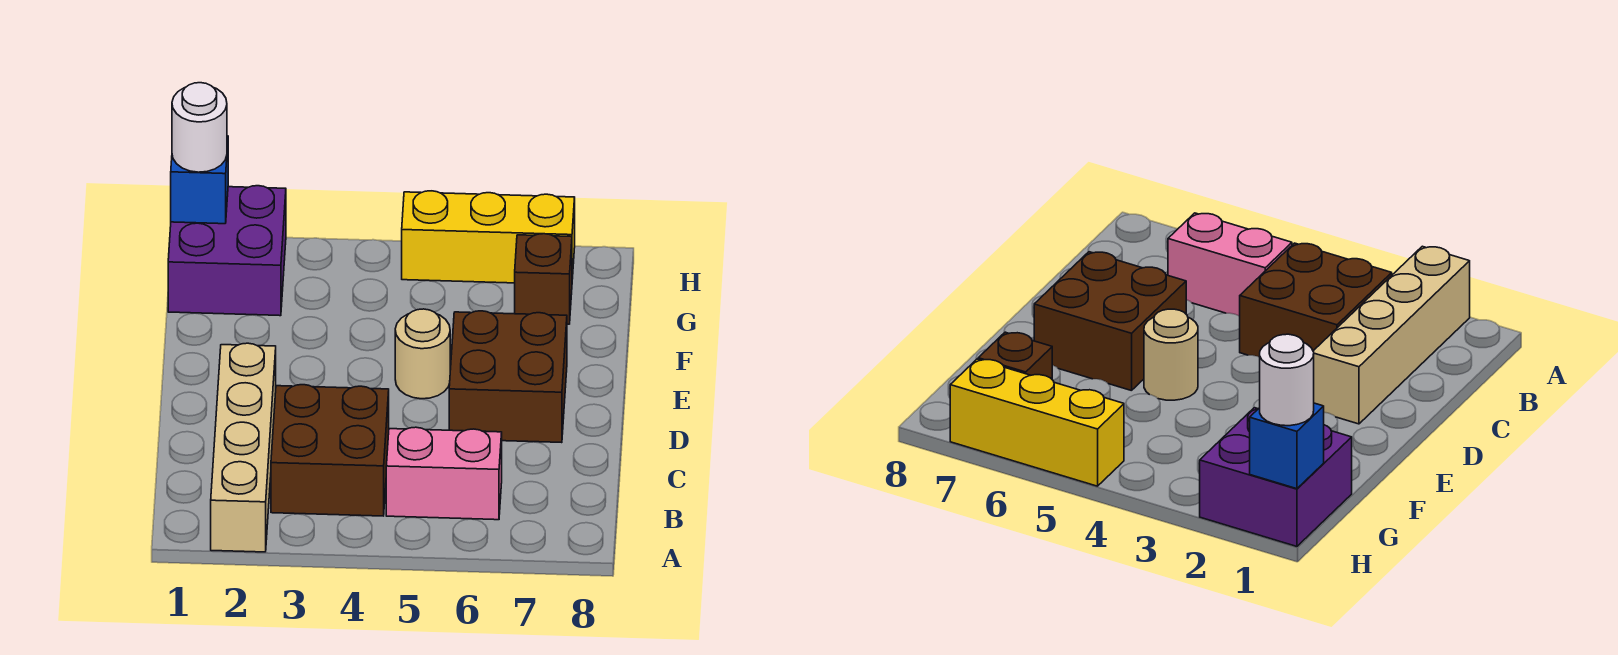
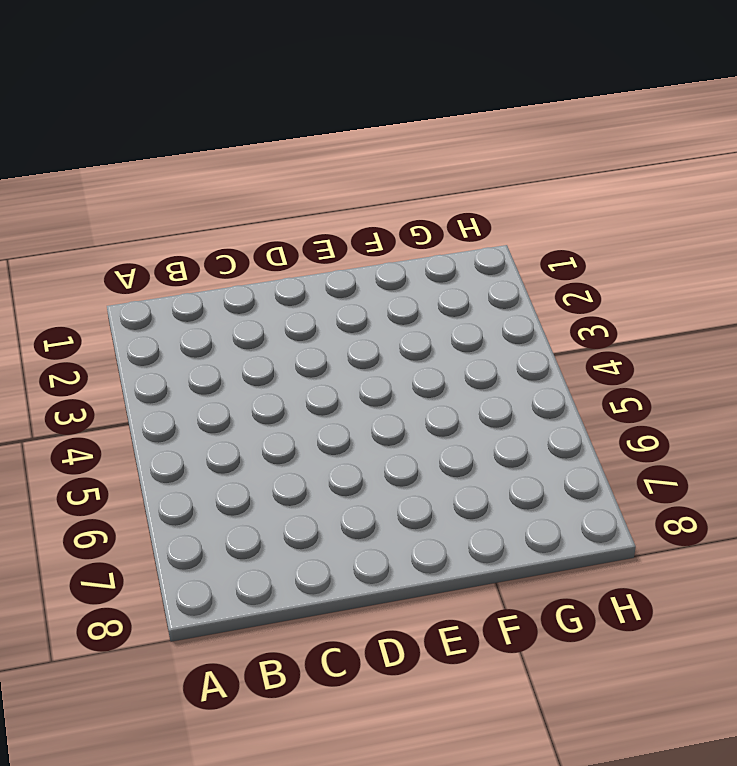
none -> tan brick A2:D2 level 1
none -> brown brick B3:C4 level 1

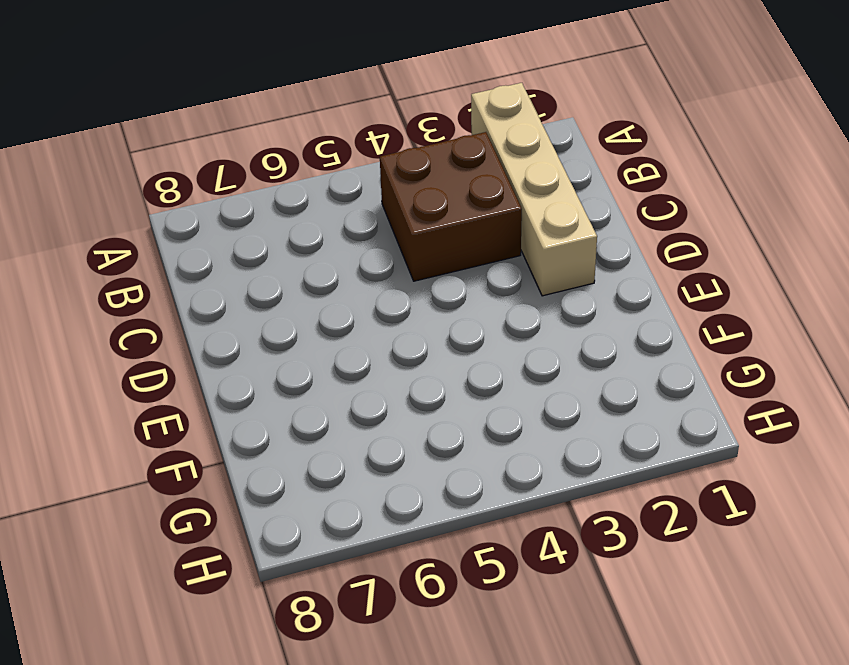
none -> pink brick B5:B6 level 1
none -> brown brick D6:E7 level 1

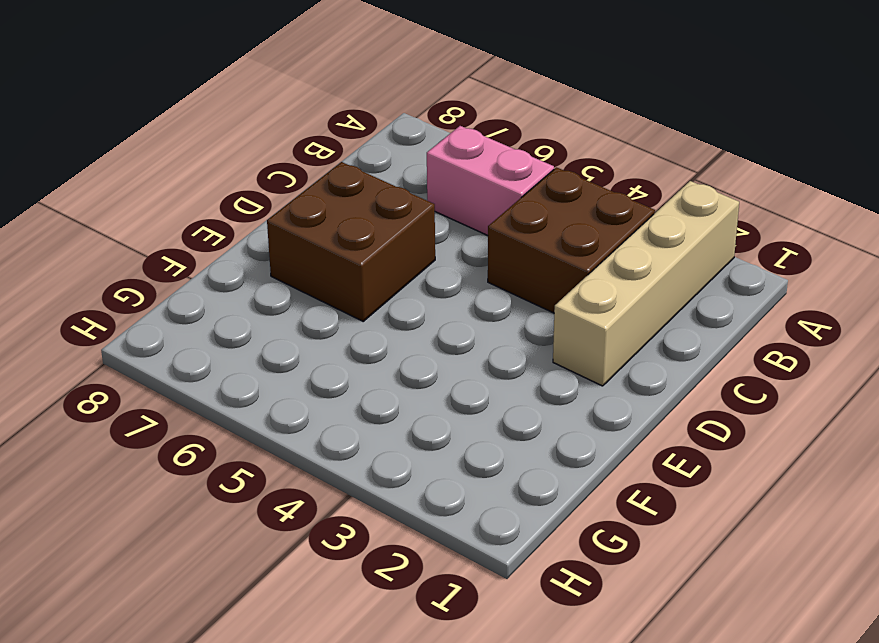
none -> tan round brick E5 level 1
none -> purple brick G1:H2 level 1

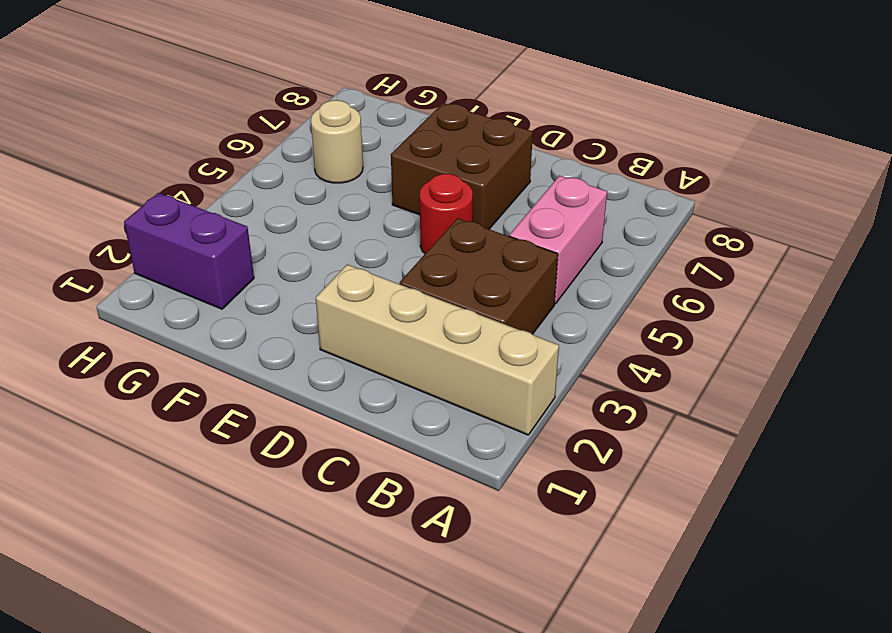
red round brick D5 level 1 -> none
purple brick G2:H2 level 1 -> purple brick G1:H2 level 1
tan round brick G6 level 1 -> tan round brick E5 level 1
none -> brown brick G7 level 1
none -> yellow brick H5:H7 level 1

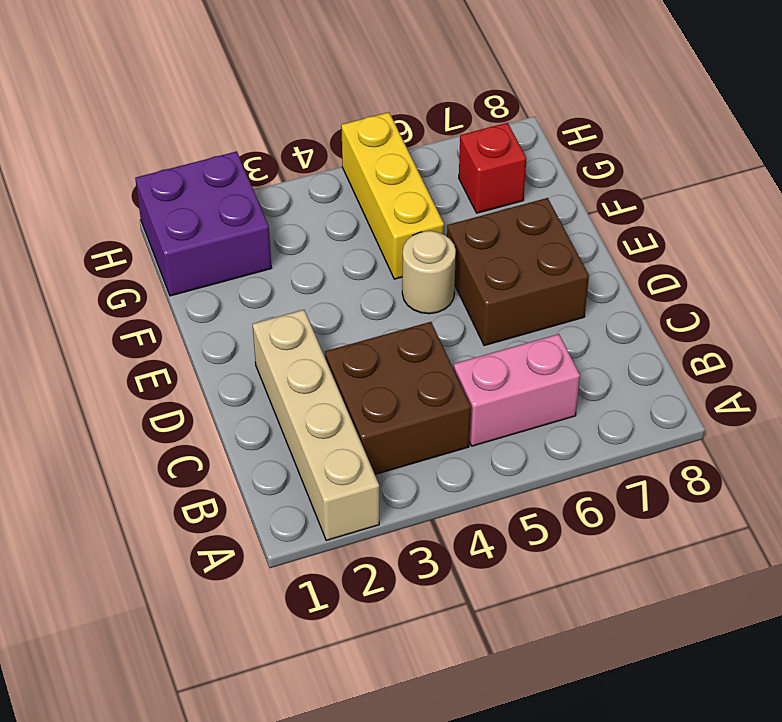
yellow brick F5:H5 level 1 -> yellow brick H5:H7 level 1
red brick G7 level 1 -> brown brick G7 level 1
none -> blue brick H1 level 2
none -> white round brick H1 level 3

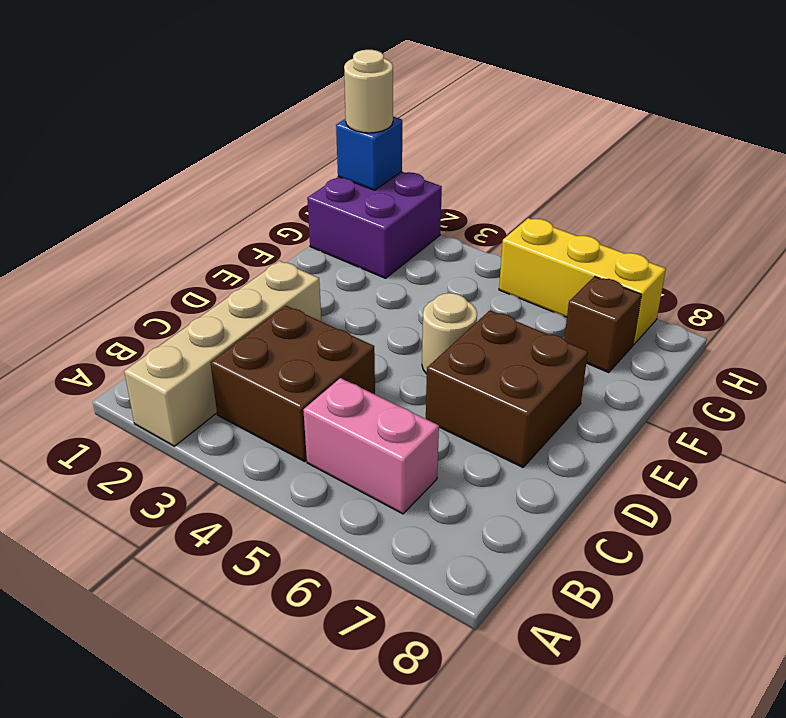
tan round brick H1 level 3 -> white round brick H1 level 3

